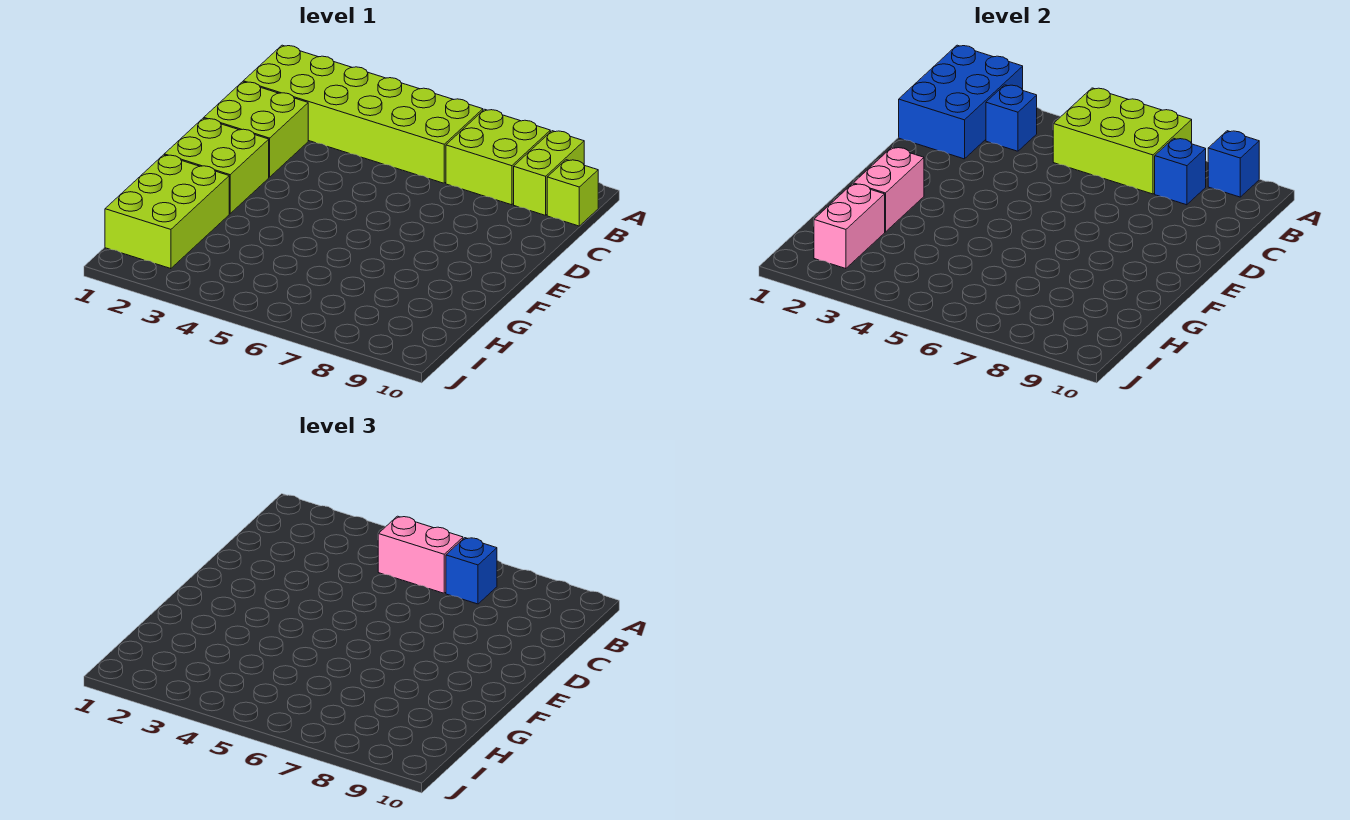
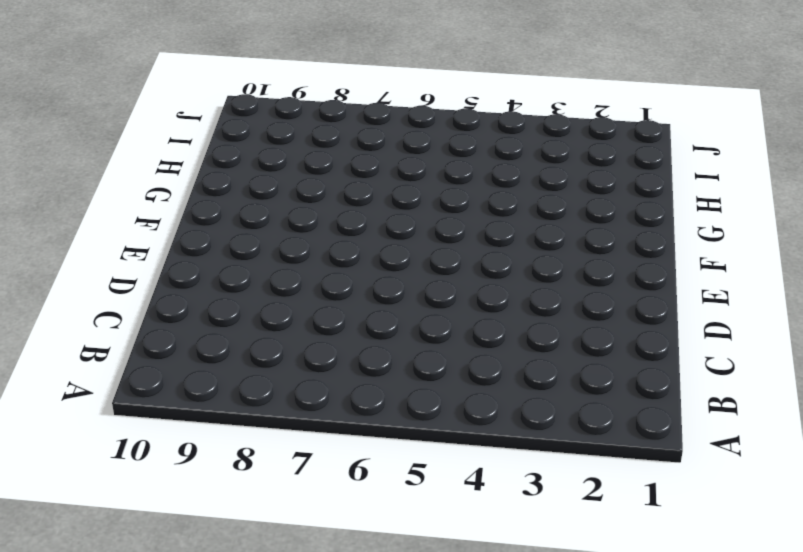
none -> lime brick A1:B6 level 1
none -> lime brick A7:B8 level 1
none -> lime brick A9:B9 level 1

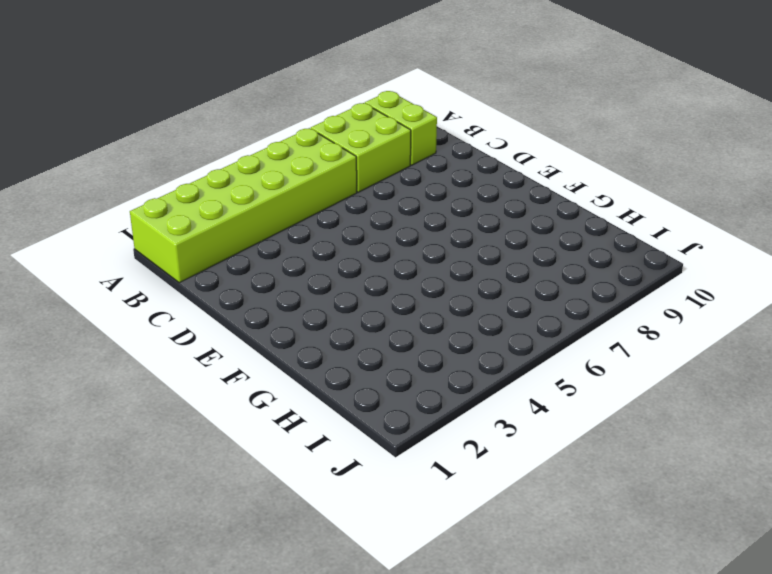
none -> lime brick B10 level 1
none -> lime brick C1:D2 level 1
none -> lime brick E1:F2 level 1

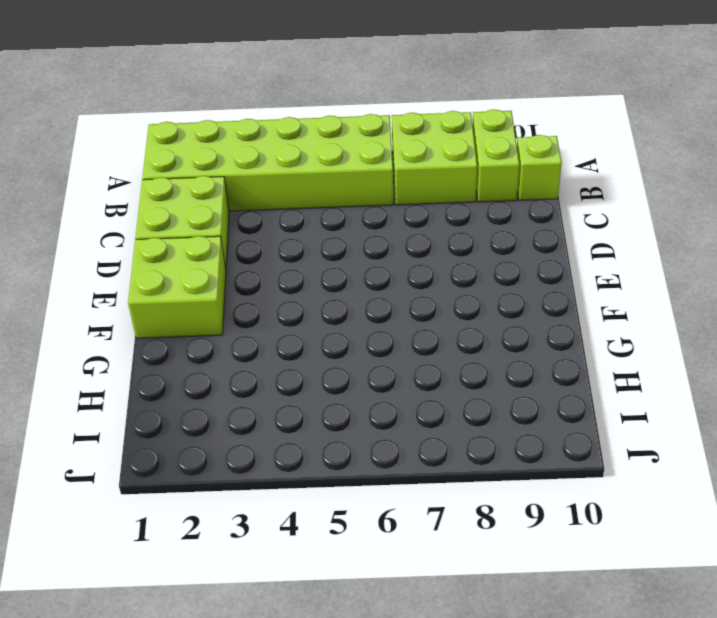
none -> lime brick G1:I2 level 1
none -> blue brick A1:C2 level 2
none -> lime brick A5:B7 level 2

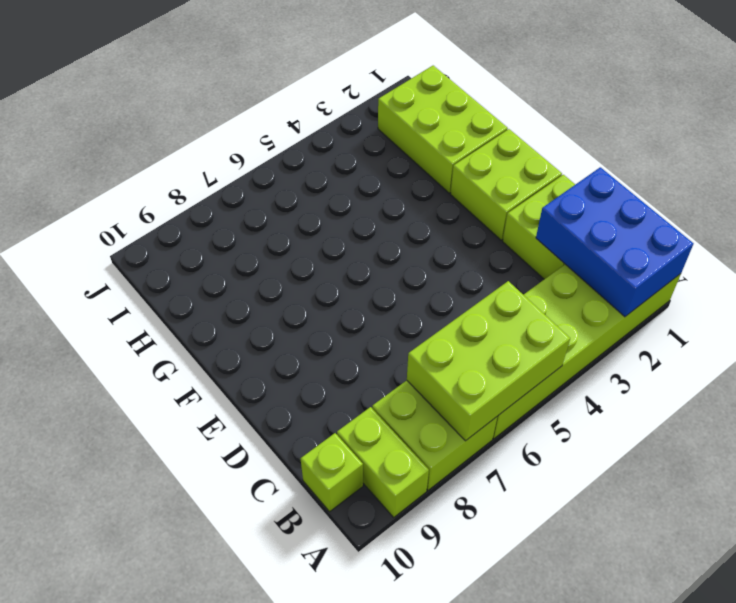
none -> blue brick A9 level 2
none -> blue brick B3 level 2
none -> blue brick B8 level 2

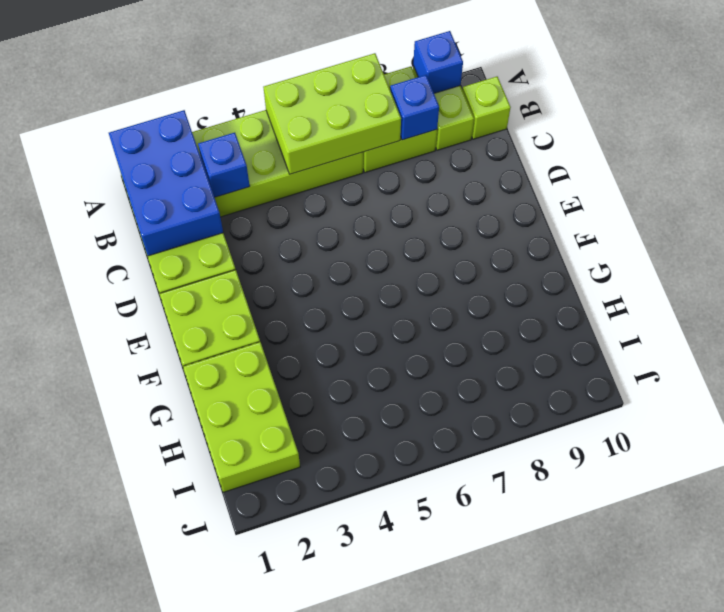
none -> pink brick F2:G2 level 2
none -> pink brick H2:I2 level 2
none -> pink brick B5:B6 level 3

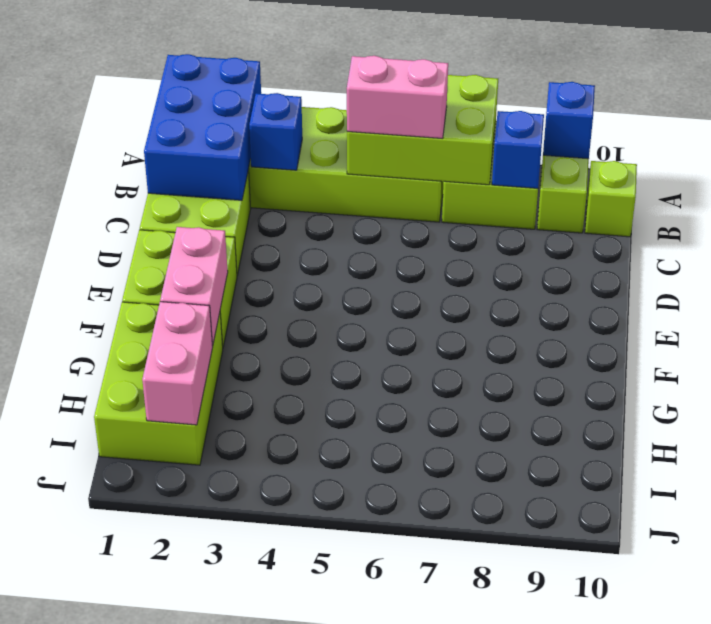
none -> blue brick B7 level 3

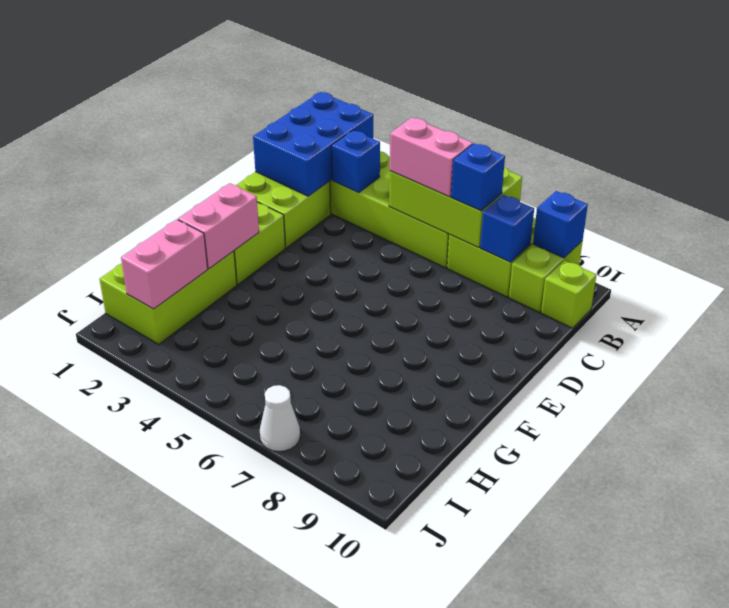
white cone J7 level 1 -> none

